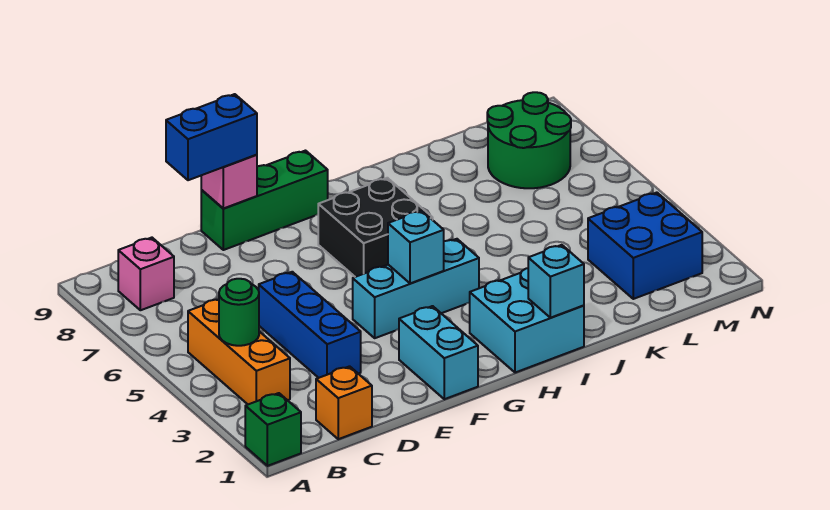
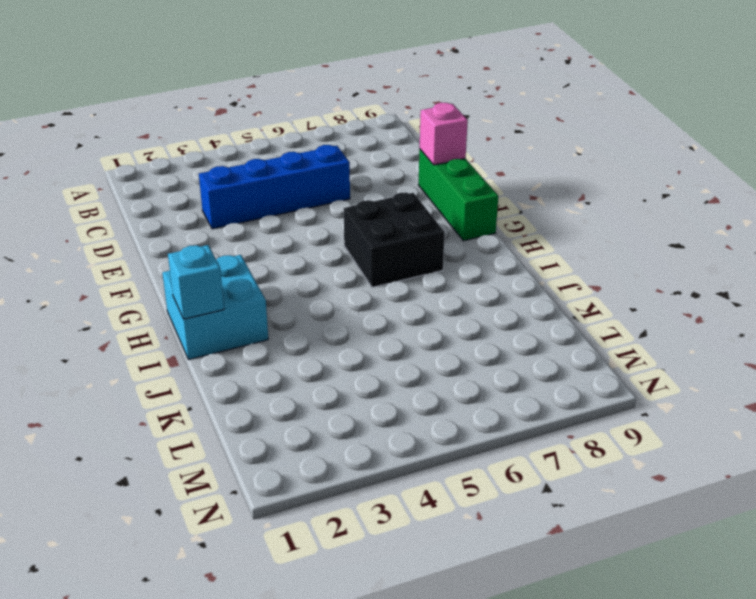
blue brick D3:D6 level 1 -> blue brick D3:D5 level 1
none -> green brick A1 level 1
none -> orange brick B3:B5 level 1
none -> pink brick B8 level 1

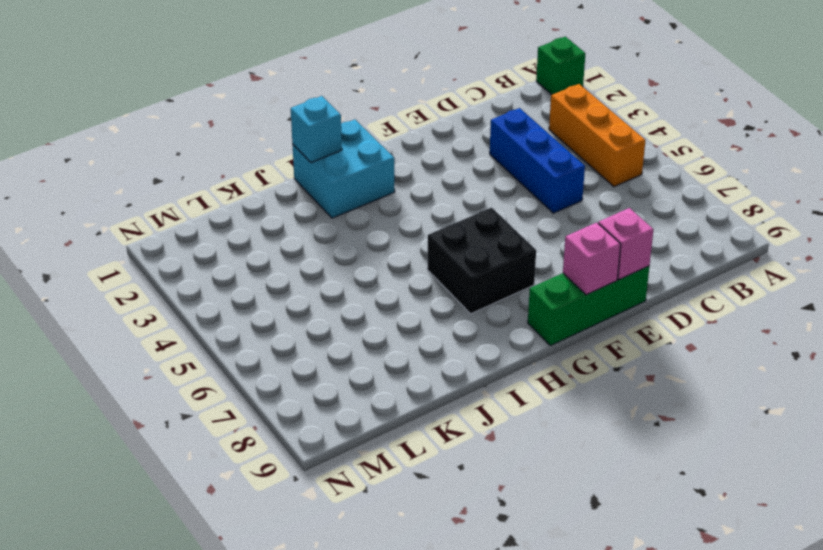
pink brick F9 level 2 -> pink brick B8 level 1
none -> orange brick C1 level 1
none -> cyan brick F1:F2 level 1
none -> cyan brick F4:H4 level 1

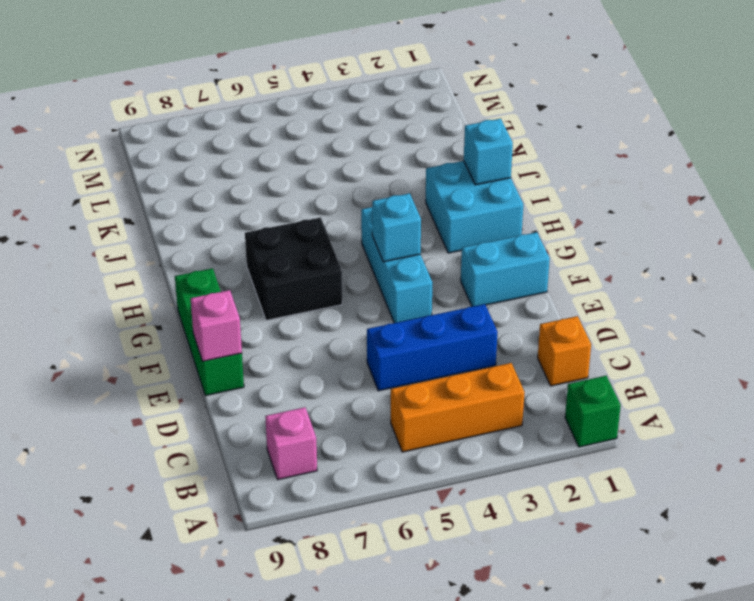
none -> blue brick L2:M3 level 1
none -> green round brick L7:M8 level 1
none -> green round brick B4 level 2

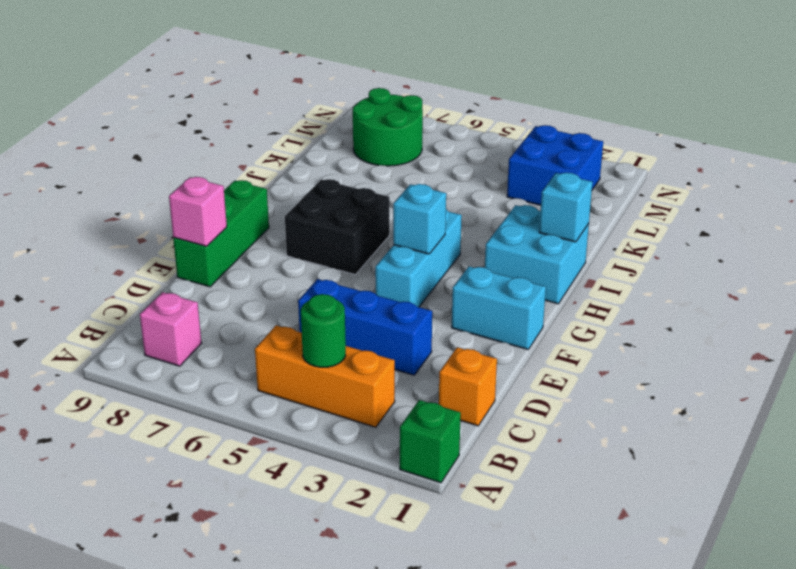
none -> blue brick D9:E9 level 3

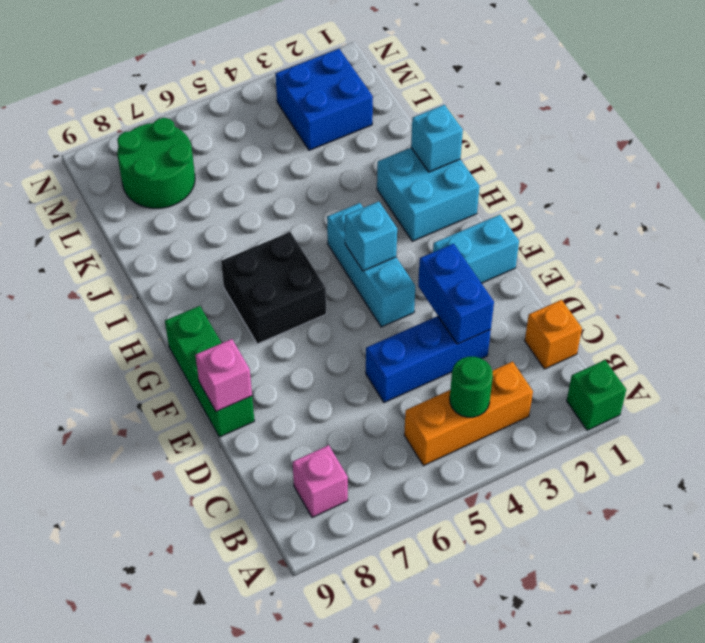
blue brick D3:E3 level 2 -> blue brick D9:E9 level 3

